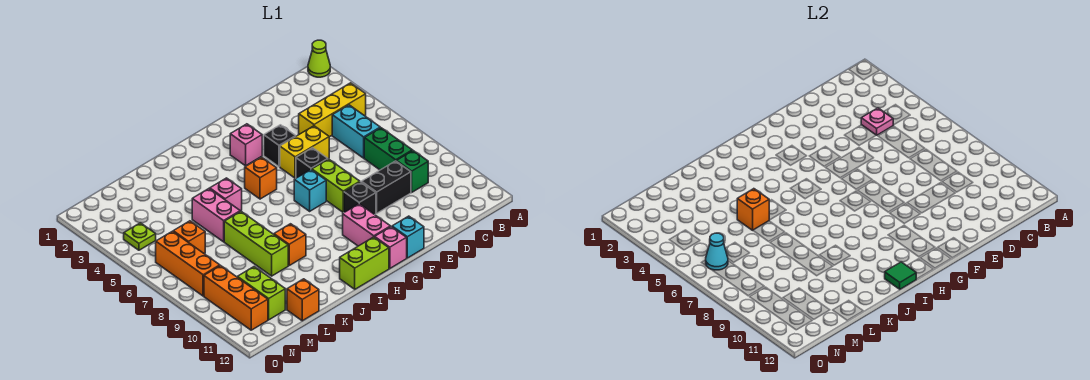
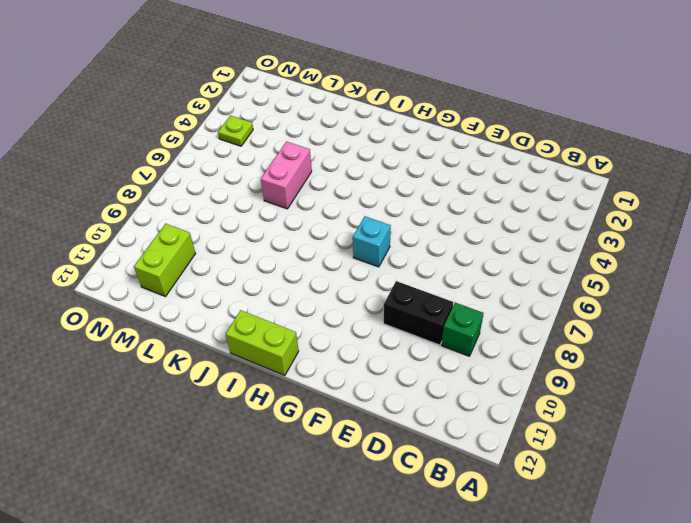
none -> lime cone A1 level 1
none -> yellow brick B4:D4 level 1
none -> cyan brick C5:C6 level 1
none -> green brick C7:C8 level 1

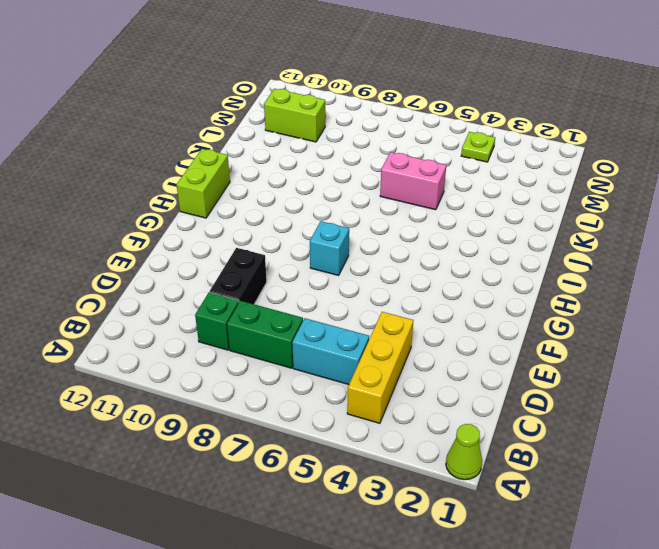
none -> yellow brick E5:F5 level 1
none -> black brick F4 level 1
none -> black brick F6 level 1
none -> lime brick F7:F8 level 1

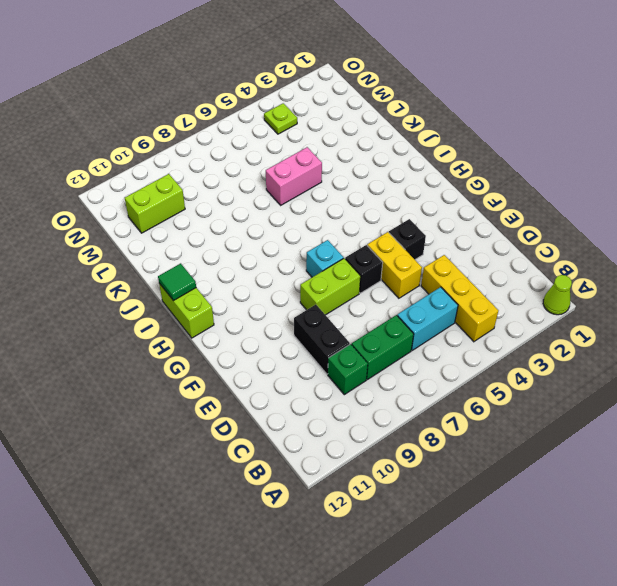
none -> black brick F9 level 1
none -> cyan brick F12 level 1
none -> pink brick G3 level 1
none -> pink brick G10:G11 level 1

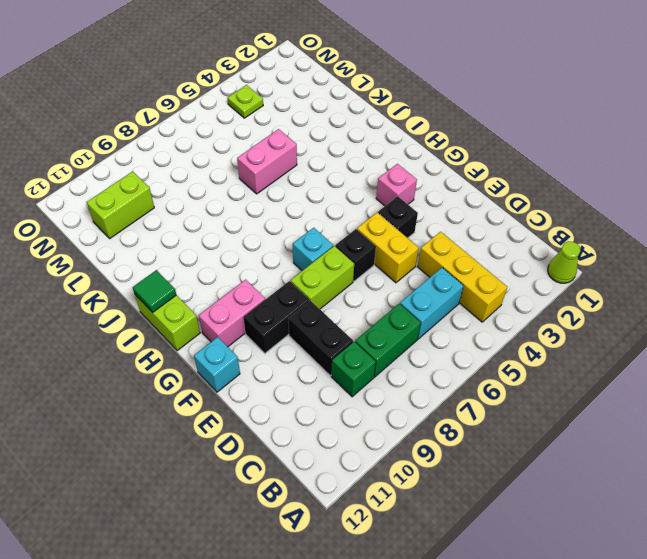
black brick F9:F10 level 1 -> black brick F9 level 1
none -> pink brick G12 level 1
none -> orange brick H5 level 1
none -> pink brick J5 level 1
none -> orange brick J9 level 1

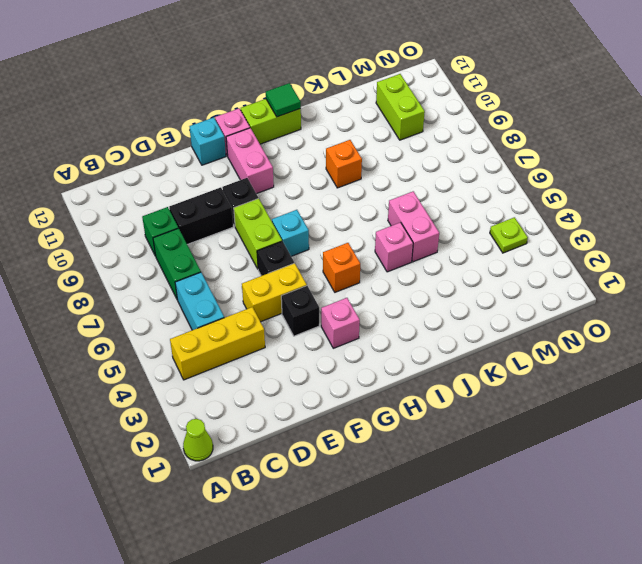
none -> lime brick K7:K9 level 1
none -> orange brick L12 level 1
none -> orange brick M6 level 1
none -> orange brick N6:N8 level 1

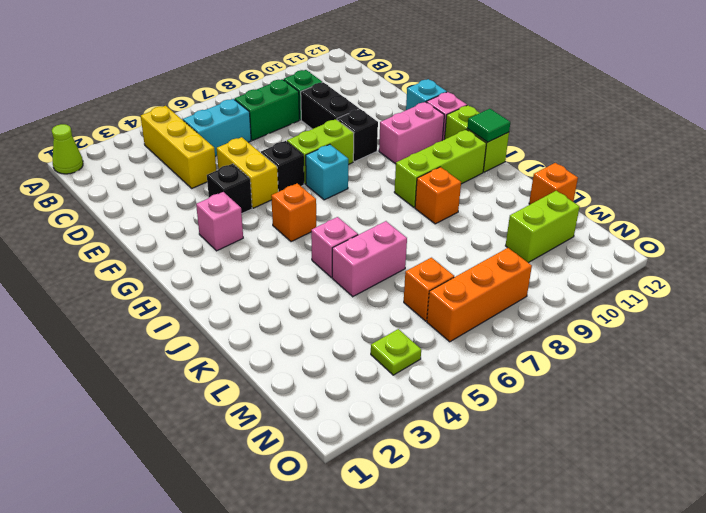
lime brick I9:I11 level 1 -> lime brick K7:K9 level 1
none -> orange brick N9:N11 level 1
none -> pink plate C4 level 2
none -> orange brick K5 level 2
none -> cyan cone N6 level 2

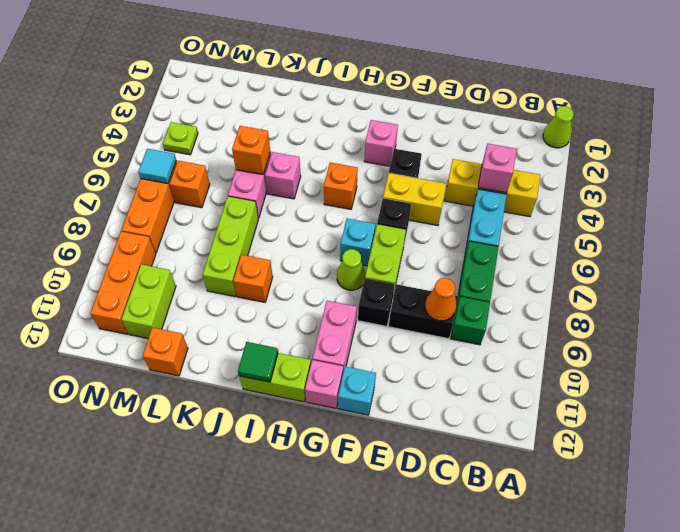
pink brick C4 level 2 -> pink plate C4 level 2
orange cone D9 level 2 -> none
lime cone G8 level 1 -> none
cyan tile N6 level 2 -> cyan cone N6 level 2

